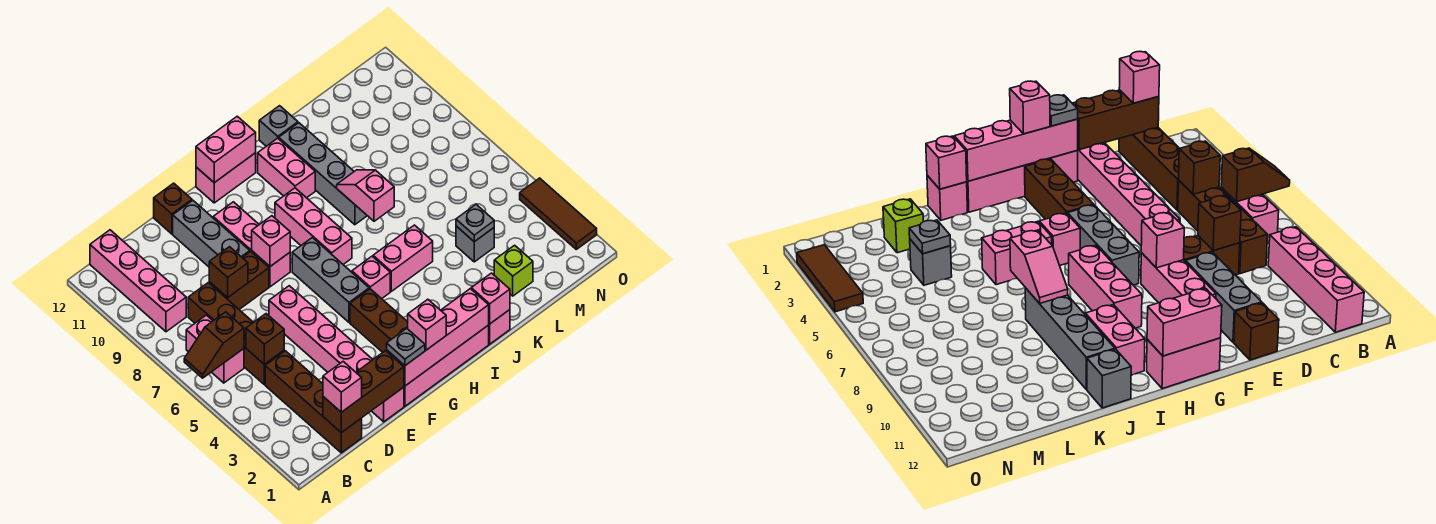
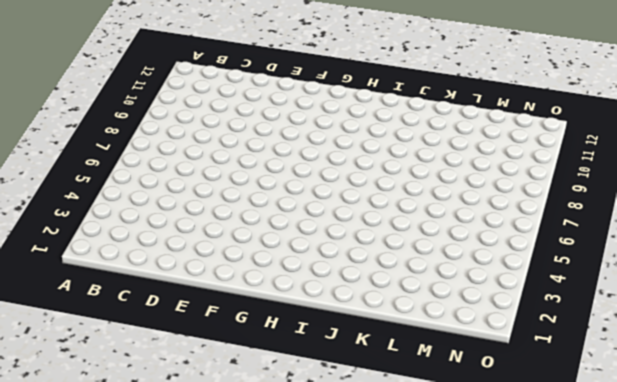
none -> pink brick B6:B7 level 1
none -> pink brick B9:B12 level 1
none -> brown brick C1:C4 level 1
none -> brown brick C5:C8 level 1

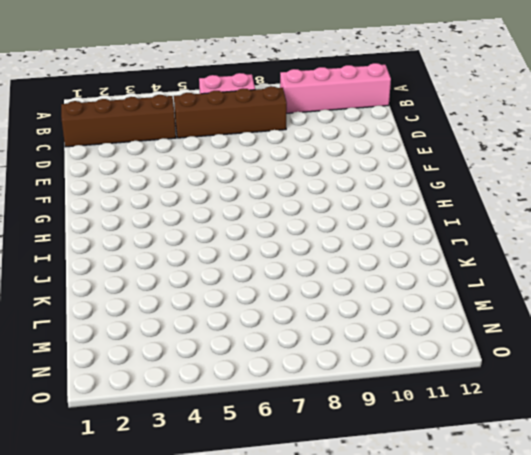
none -> brown brick D8:E8 level 1
none -> pink brick E1:E6 level 1
none -> grey brick E9:E11 level 1
none -> brown brick E12 level 1

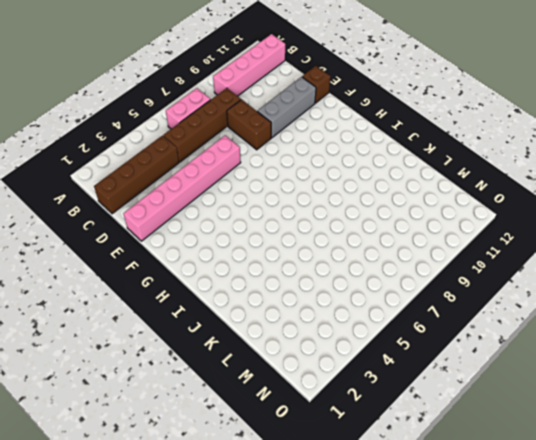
none -> pink brick F1:I1 level 1
none -> pink brick F8:F10 level 1
none -> brown brick G2:G4 level 1
none -> grey brick G5:G7 level 1

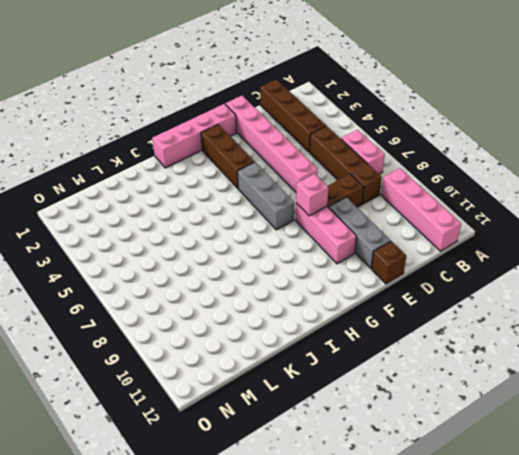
none -> pink brick G12:H12 level 1
none -> pink brick H5 level 1
none -> pink brick H7:H9 level 1
none -> pink brick I5:J5 level 1

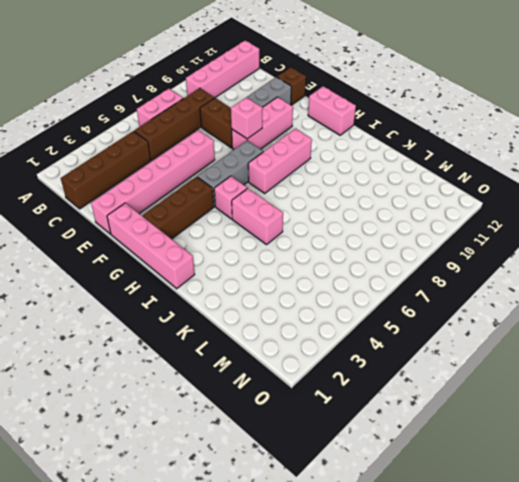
none -> pink brick I10:I11 level 1
none -> pink brick J1 level 1
none -> grey brick J8:J11 level 1
none -> grey brick J12 level 1

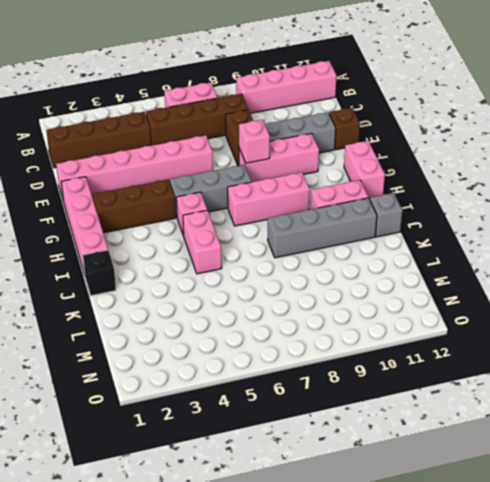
black brick J1 level 1 -> pink brick J1 level 1
none -> lime brick L2 level 1
none -> grey brick L4 level 1
none -> brown tile O2:O4 level 1
none -> brown slope A6:B6 level 2 top B

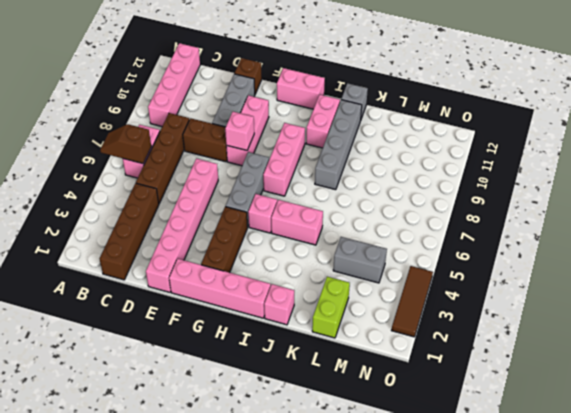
lime brick L1:L2 level 1 -> lime brick L2 level 1
grey brick L4:M4 level 1 -> grey brick L4 level 1
none -> brown brick C1:E1 level 2
none -> brown brick C5 level 2
none -> brown brick D8 level 2
none -> pink brick F1:I1 level 2

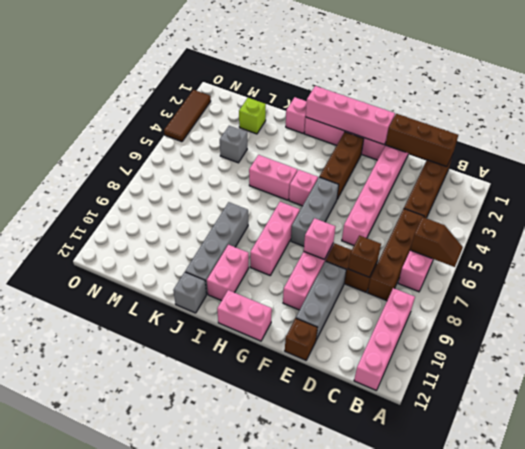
none -> brown brick C5 level 2
none -> pink brick G12:H12 level 2
none -> pink brick J1 level 2
none -> pink slope J7:J8 level 2 top 7

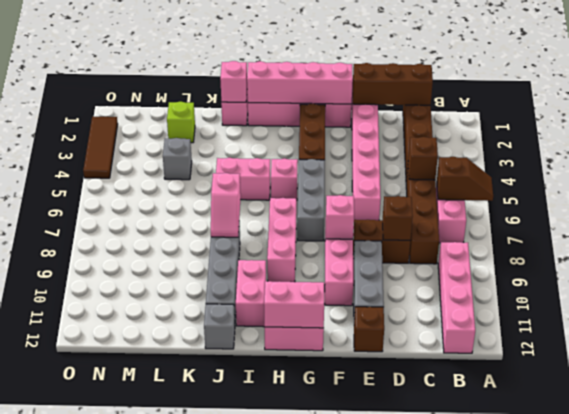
none -> grey plate L4 level 2
none -> pink brick C1 level 3
none -> grey plate F1 level 3
none -> pink brick G1 level 3

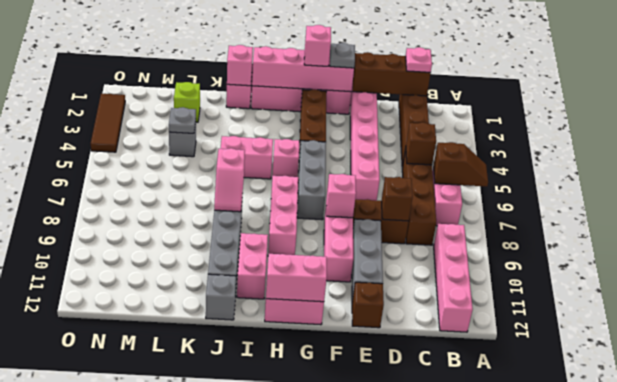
pink plate C1 level 3 -> pink brick C1 level 3

